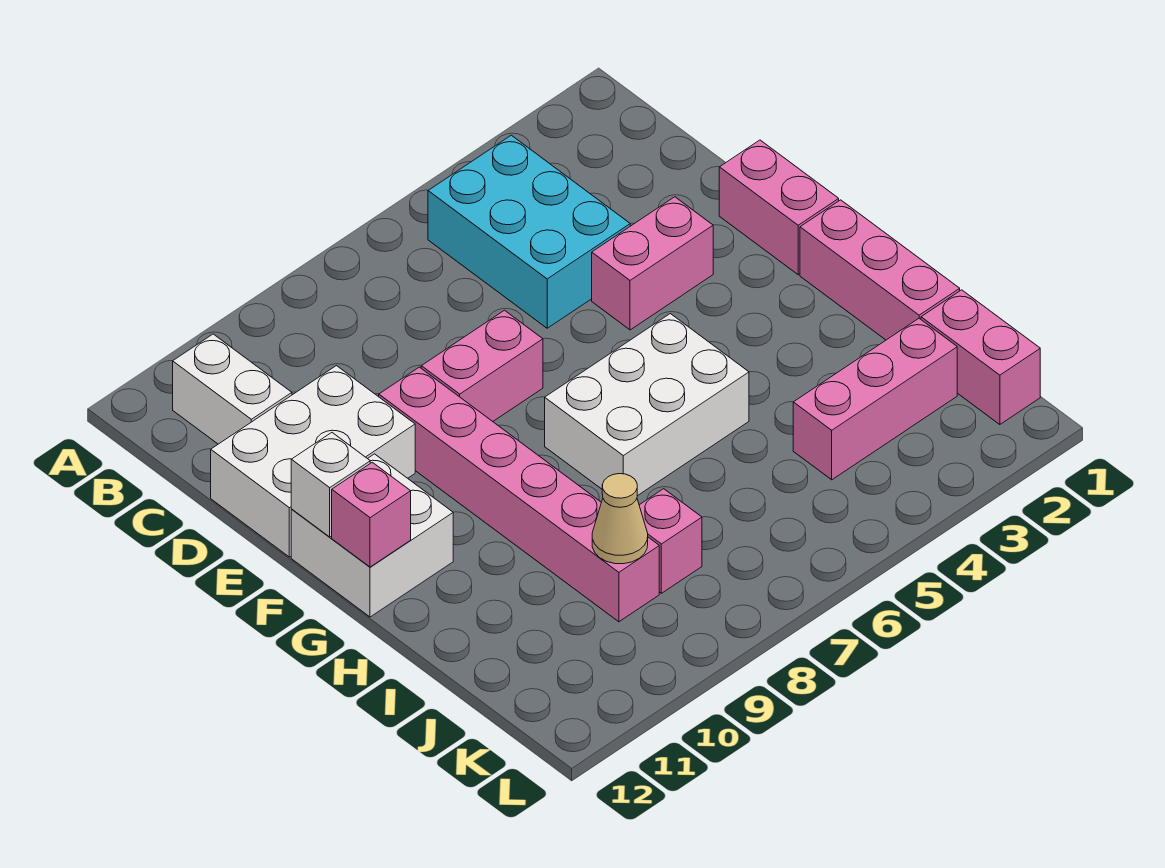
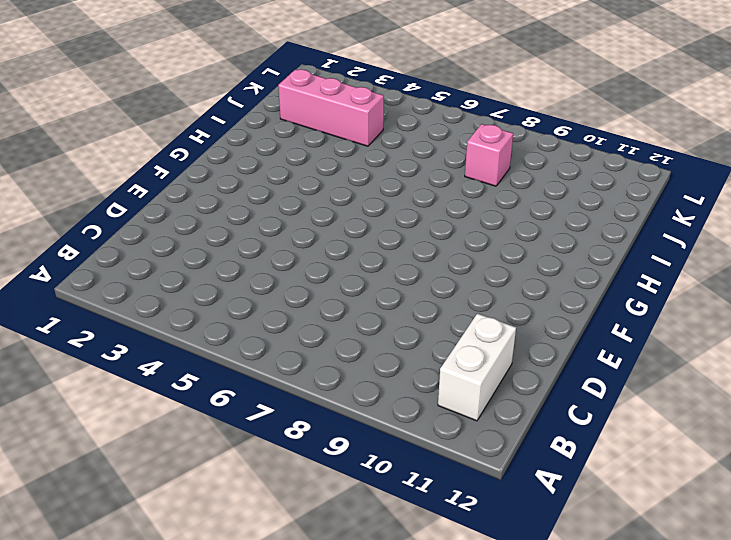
none -> cyan brick B4:D5 level 1
none -> white brick D10:E12 level 1
none -> pink brick E1:F1 level 1

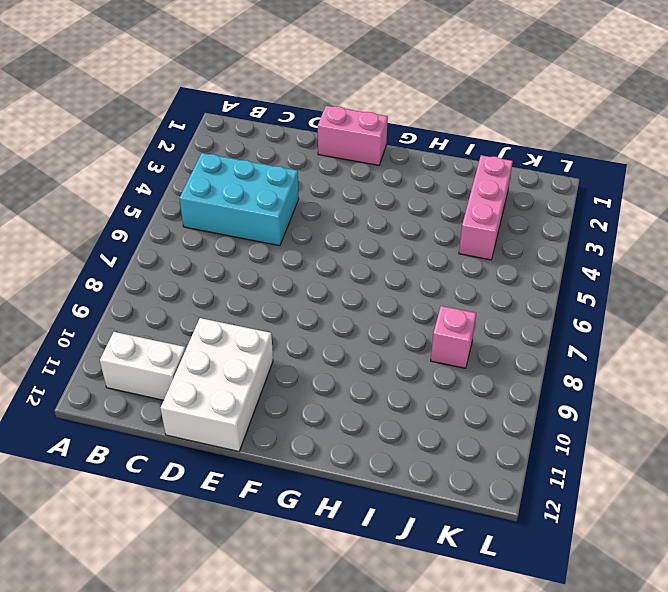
none -> pink brick E3:E4 level 1
none -> pink brick E7:E8 level 1
none -> pink brick E9:J9 level 1

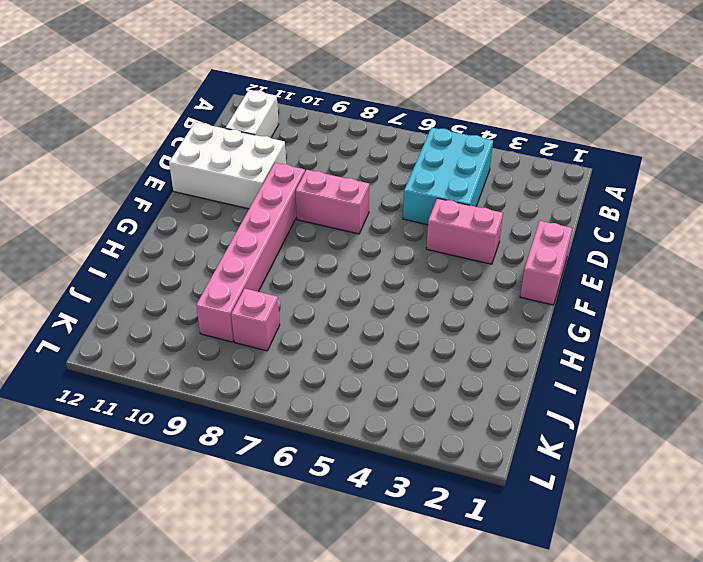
none -> white brick F11:G12 level 1
none -> pink brick G1:I1 level 1
none -> white brick G5:H7 level 1

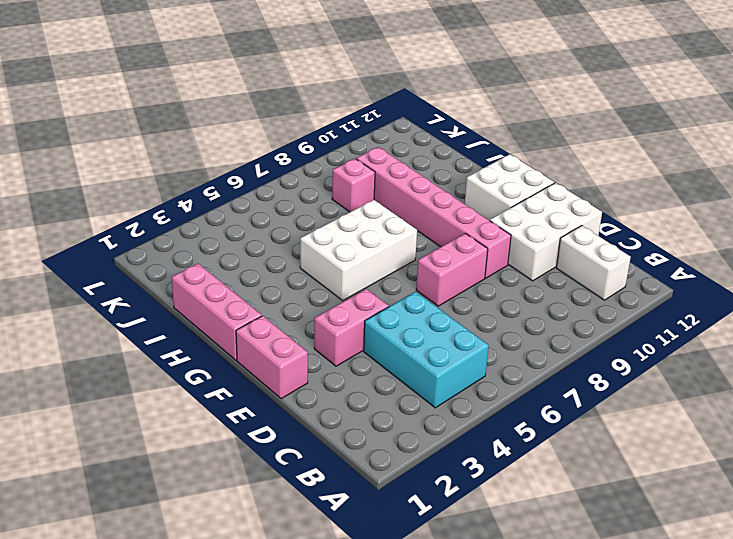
none -> pink brick J1:K1 level 1
none -> pink brick J2:J4 level 1
none -> white brick F12 level 2

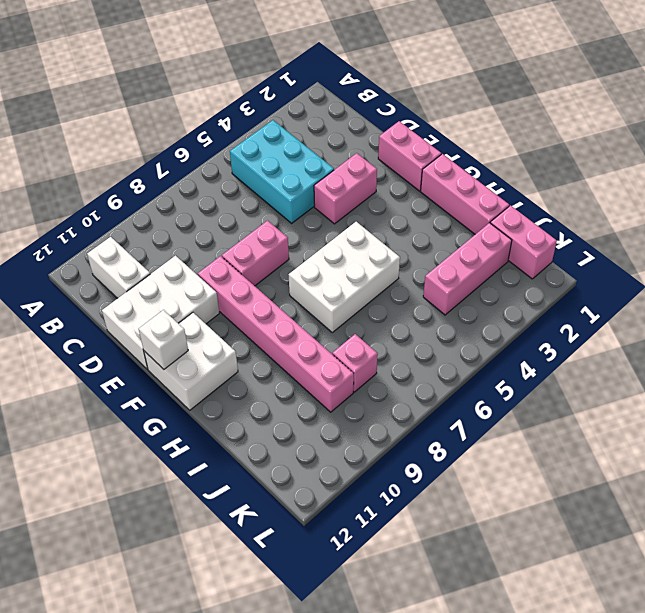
none -> pink brick G12 level 2
none -> tan cone J9 level 2

